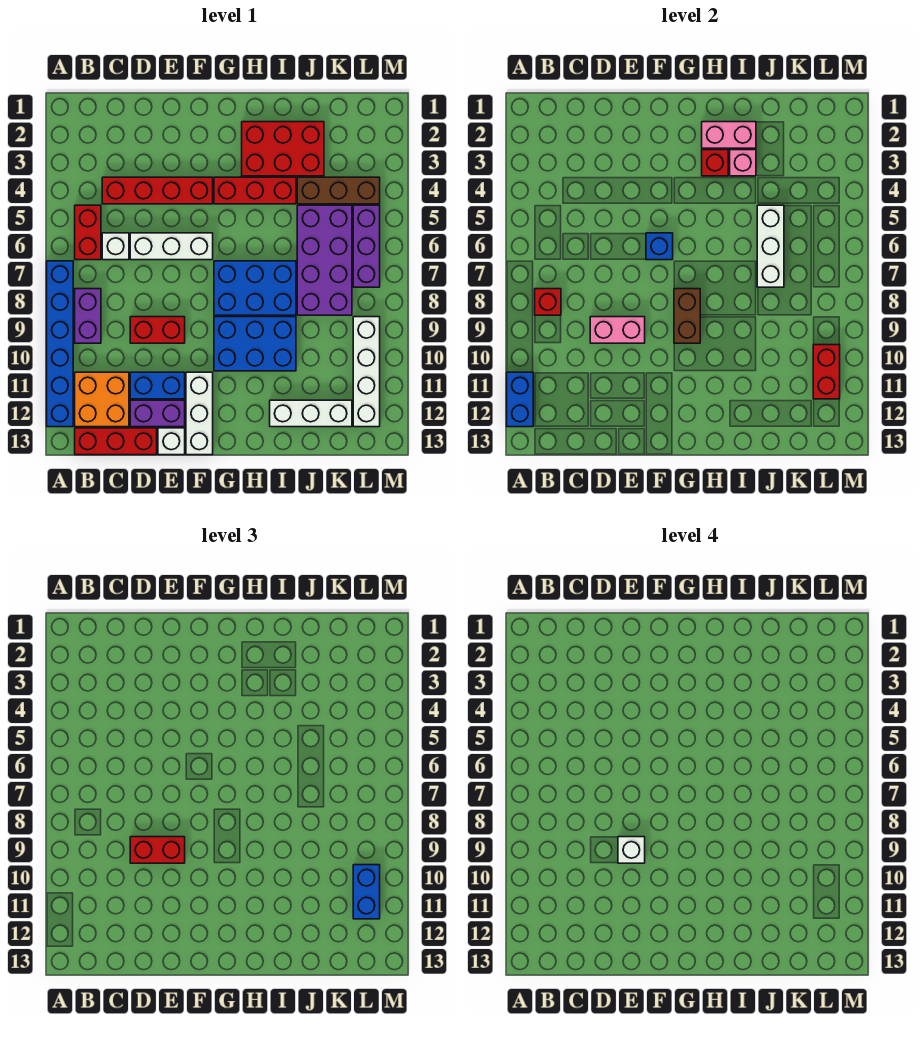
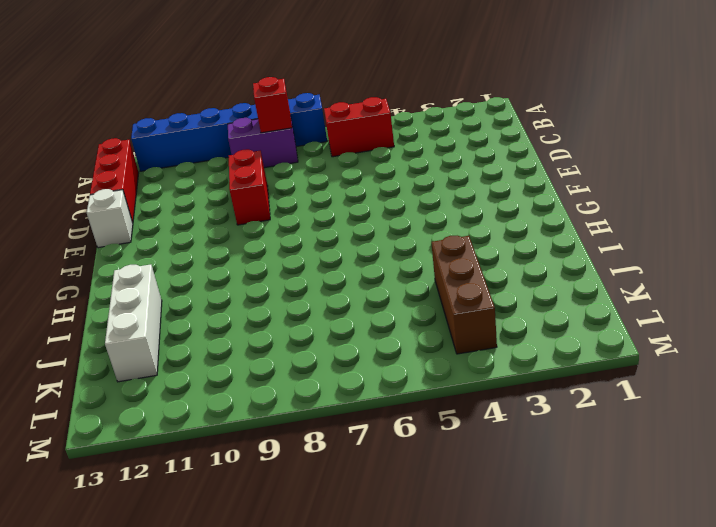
none -> orange brick B11:C12 level 1
none -> red brick C4:F4 level 1
none -> white brick C6 level 1
none -> white brick D6:F6 level 1

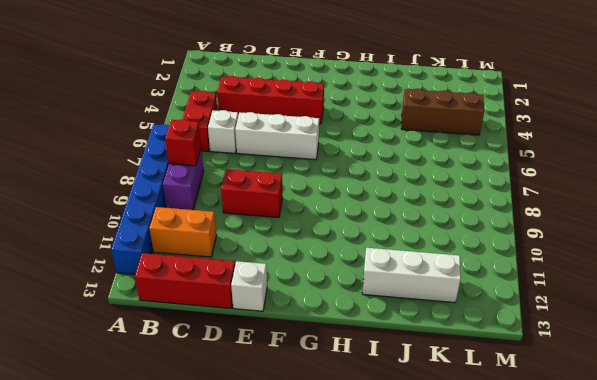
orange brick B11:C11 level 1 -> orange brick B11:C12 level 1
none -> blue brick D11:E11 level 1
none -> purple brick D12:E12 level 1
none -> white brick F11:F13 level 1
none -> red brick G4:I4 level 1

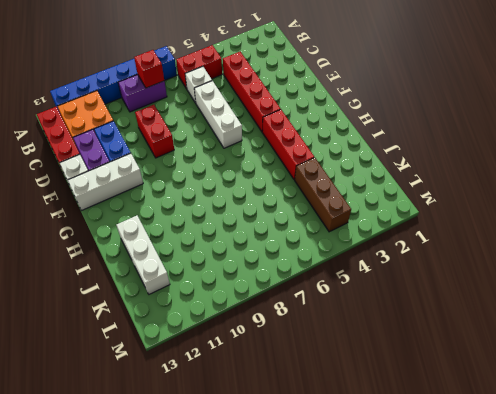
none -> blue brick G7:I8 level 1
none -> blue brick G9:I10 level 1
none -> red brick H2:J3 level 1
none -> purple brick J5:K8 level 1

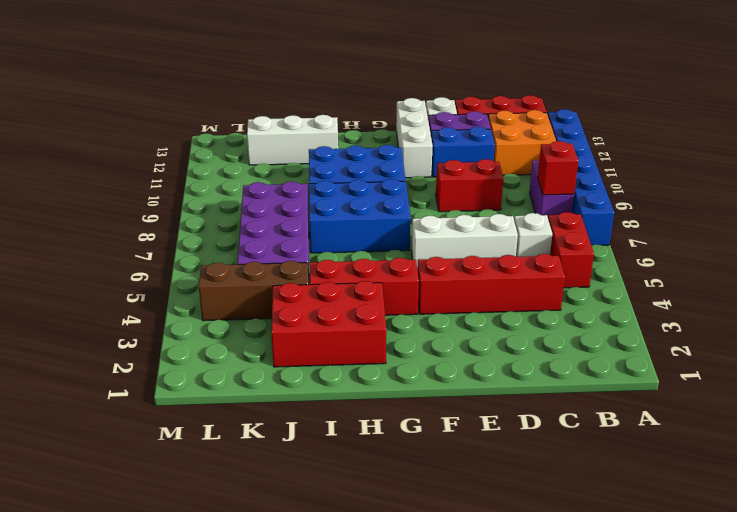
none -> purple brick L5:L7 level 1
none -> white brick L9:L12 level 1
none -> blue brick A11:A12 level 2
none -> pink brick D9:E9 level 2

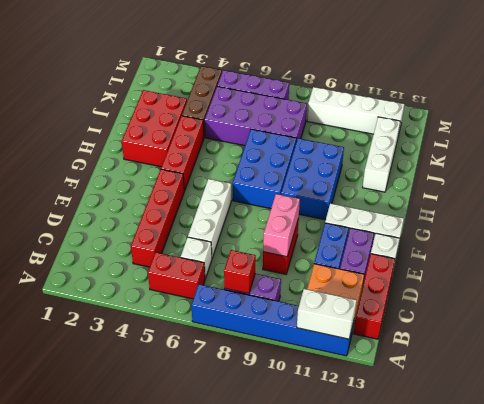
white brick A11:A12 level 2 -> blue brick A11:A12 level 2
none -> blue brick F6 level 2
none -> brown brick G8:G9 level 2
none -> pink brick H2:I2 level 2
none -> red brick H3 level 2

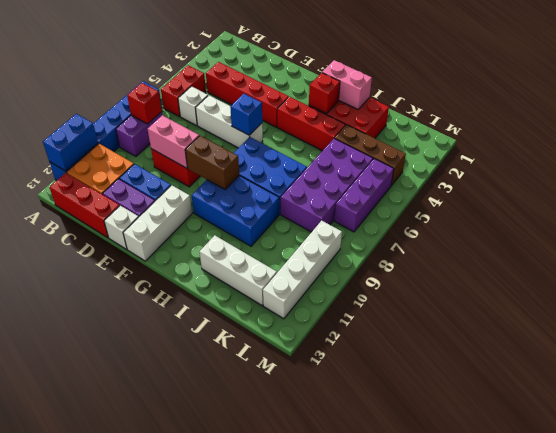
brown brick F9:G9 level 2 -> brown brick G8:G9 level 2
none -> pink brick I3 level 2
none -> white brick J5:J7 level 2
none -> red brick L10:L11 level 2
none -> red brick D9:E9 level 3

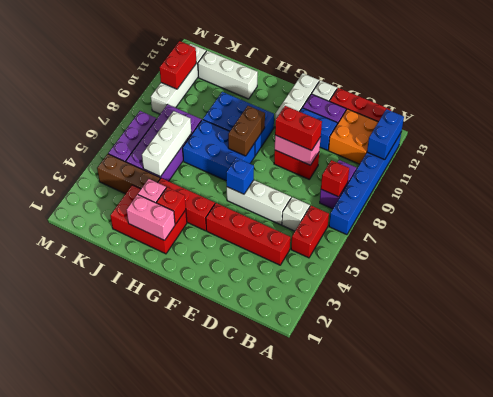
none -> blue brick L10:L11 level 3
none -> white brick E9 level 4

